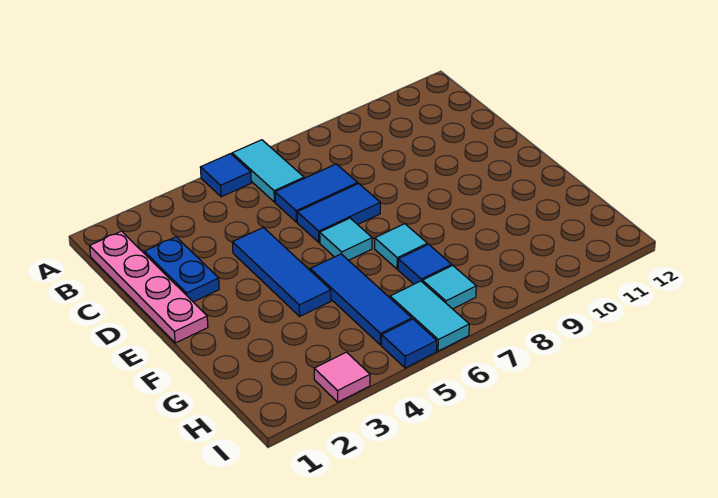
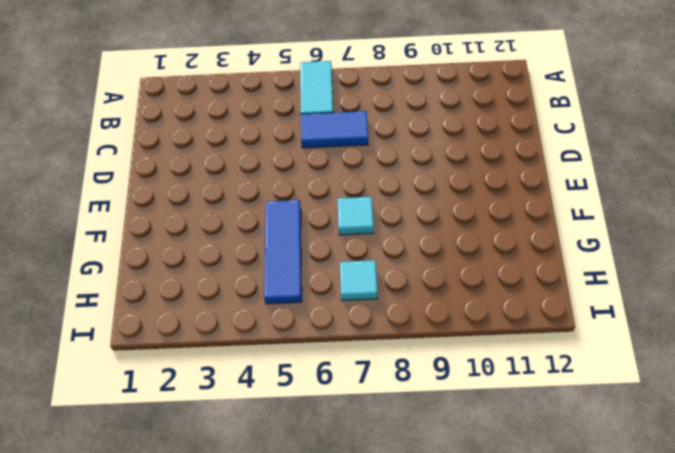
none -> blue tile A5 level 1
none -> pink plate B1:E1 level 1
none -> blue plate C2:D2 level 1

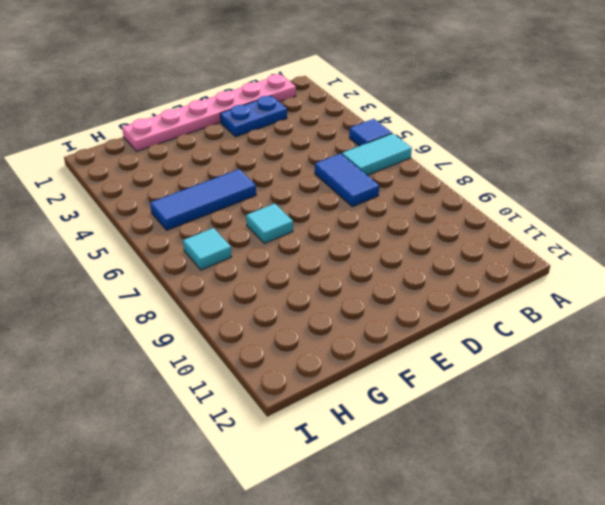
pink plate B1:G1 level 1 -> pink plate B1:E1 level 1
none -> blue tile D4:F4 level 1
none -> blue tile D6:D7 level 1
none -> cyan tile E6 level 1

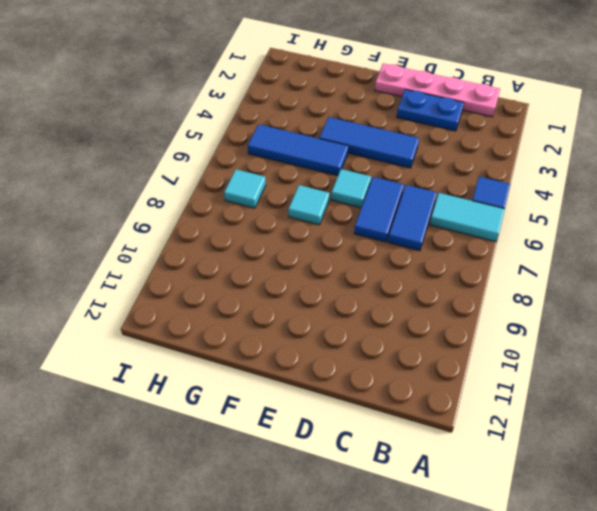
none -> blue tile G7 level 1
none -> cyan tile H6:I6 level 1
none -> pink tile I3 level 1

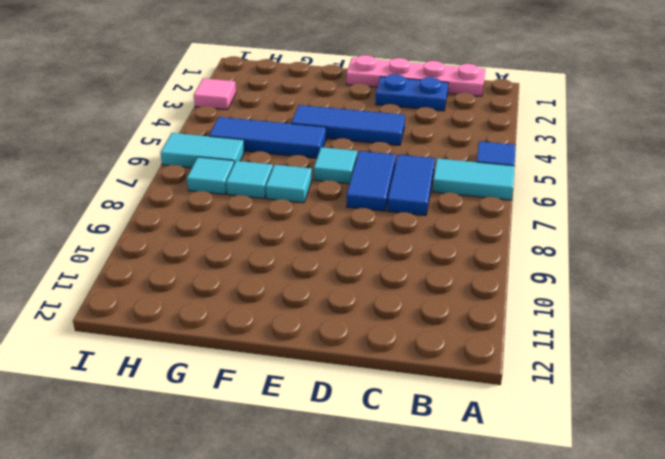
cyan tile G7 level 1 -> blue tile G7 level 1
none -> blue tile I5 level 1

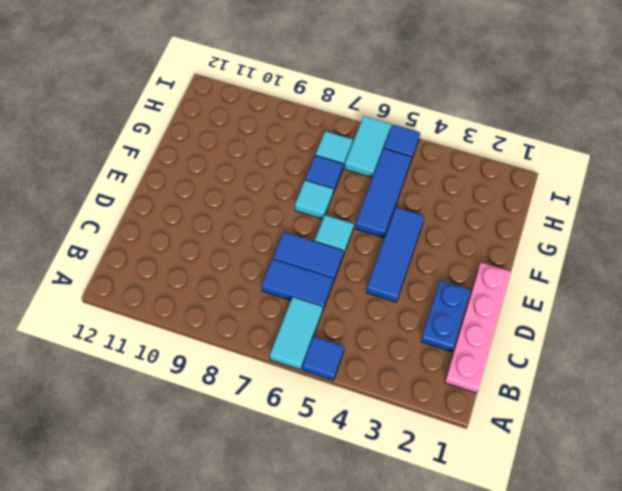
none -> pink tile I3 level 1

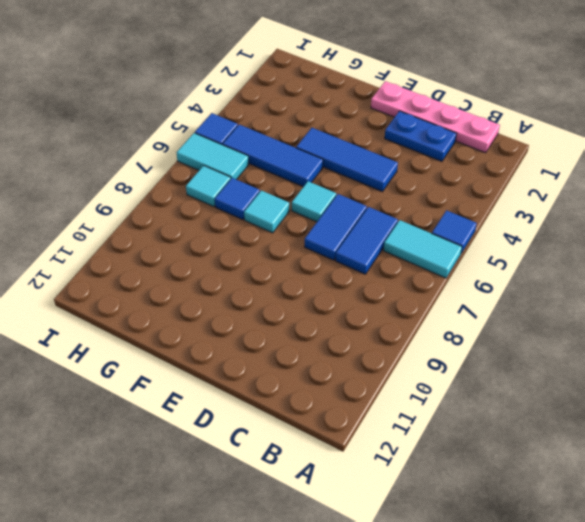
none -> pink tile I3 level 1

